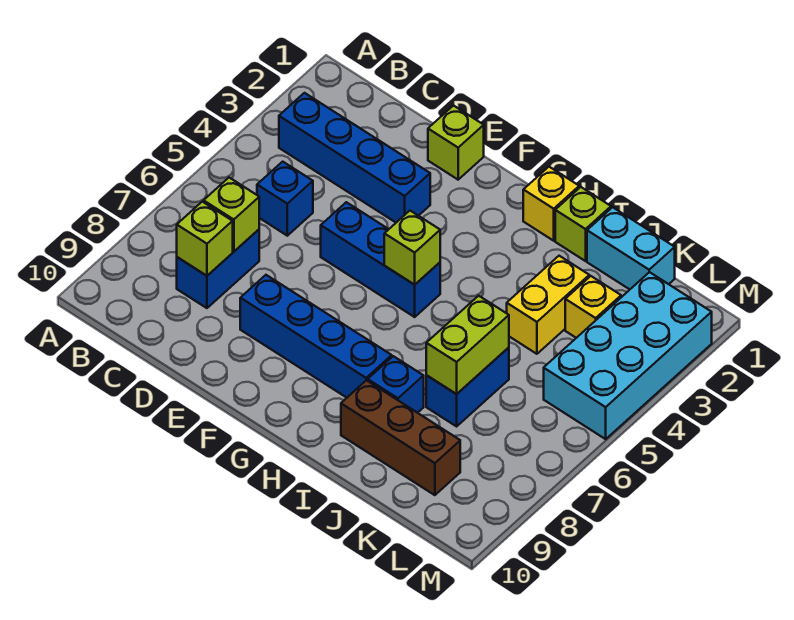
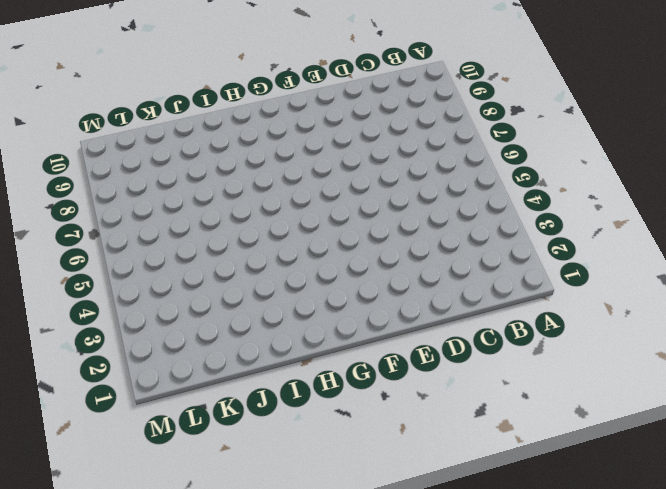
none -> blue brick B3:E3 level 1
none -> blue brick C5 level 1
none -> blue brick C7:C8 level 1

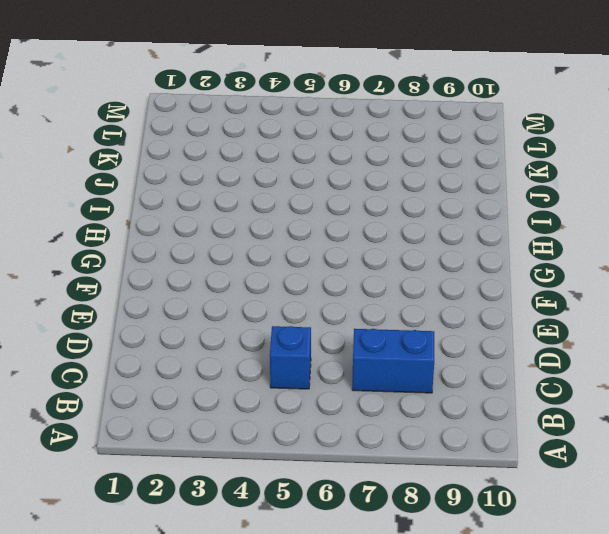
none -> blue brick B3:E3 level 1
none -> lime brick E1 level 1
none -> blue brick E5:G5 level 1

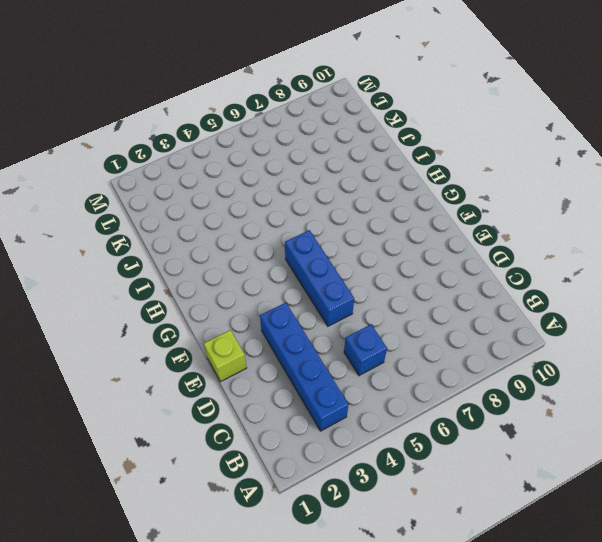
none -> blue brick C7:C8 level 1
none -> blue brick E8:H8 level 1
none -> yellow brick H1 level 1

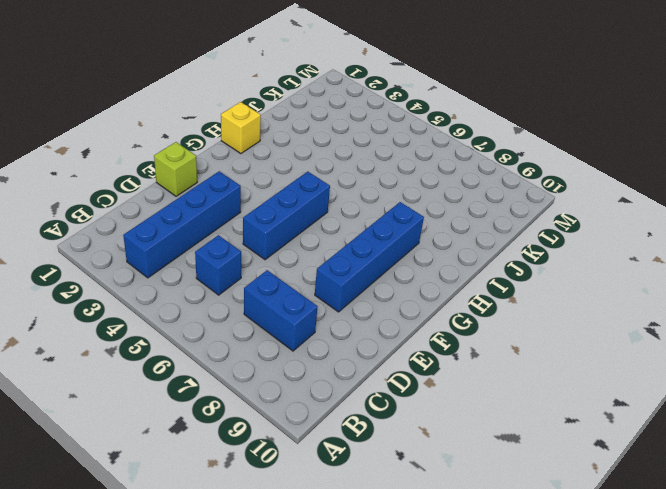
none -> lime brick I1 level 1
none -> blue brick I8 level 1
none -> brown brick I9:K9 level 1

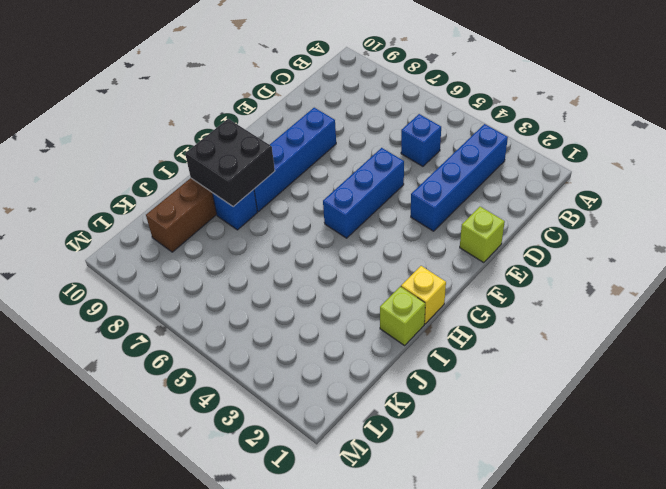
black brick H8:I9 level 2 -> none
none -> blue brick C7:C8 level 1
none -> cyan brick J1:K1 level 1
none -> yellow brick J3:J4 level 1

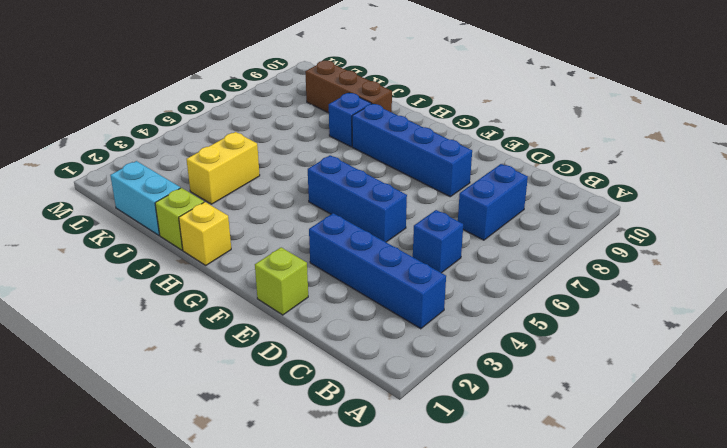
none -> blue brick J6:J7 level 1
none -> yellow brick K3 level 1
none -> cyan brick L2:M5 level 1

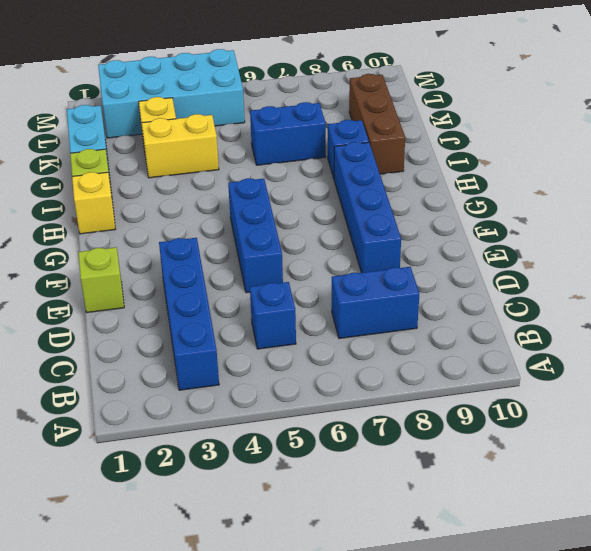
none -> lime brick C7 level 2
none -> lime brick C8 level 2
none -> lime brick G5 level 2

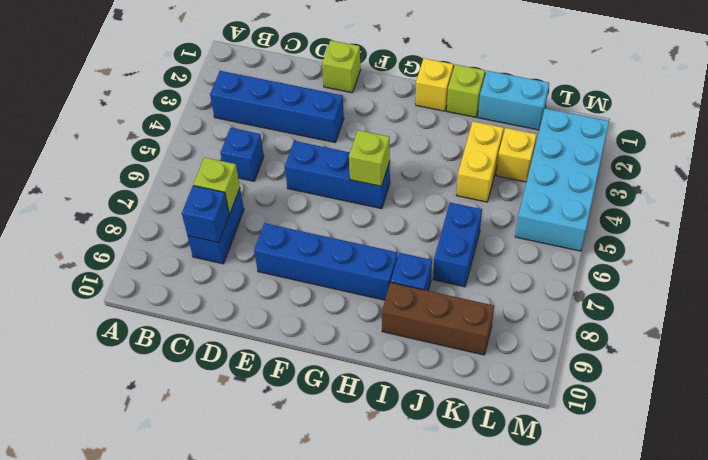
blue brick C8 level 2 -> lime brick C8 level 2
none -> lime brick J6:J7 level 2

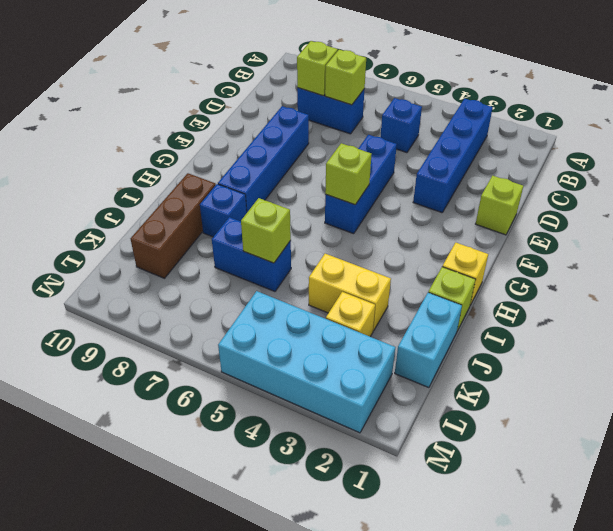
lime brick J6 level 2 -> lime brick J6:J7 level 2

